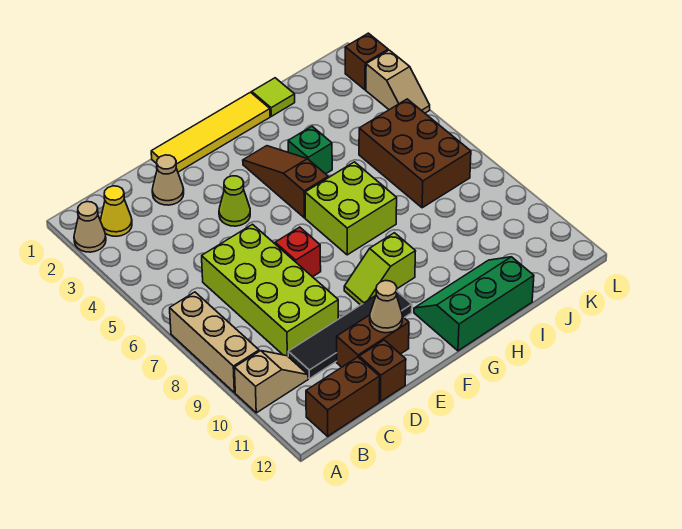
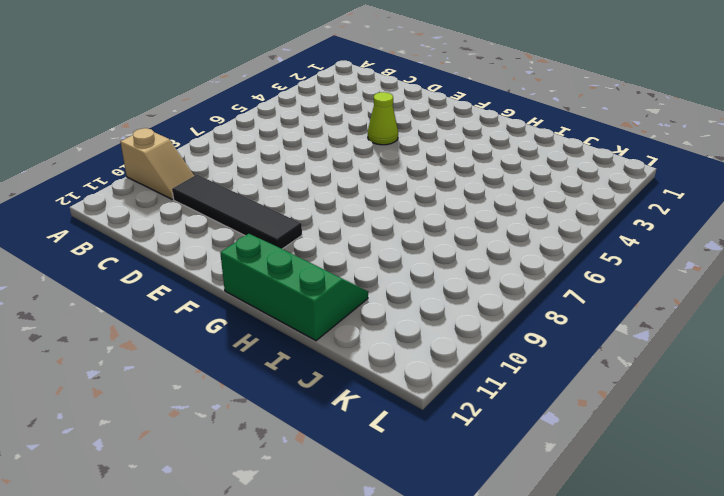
none -> tan cone A2 level 1
none -> tan brick A7:A9 level 1
none -> yellow cone B2 level 1

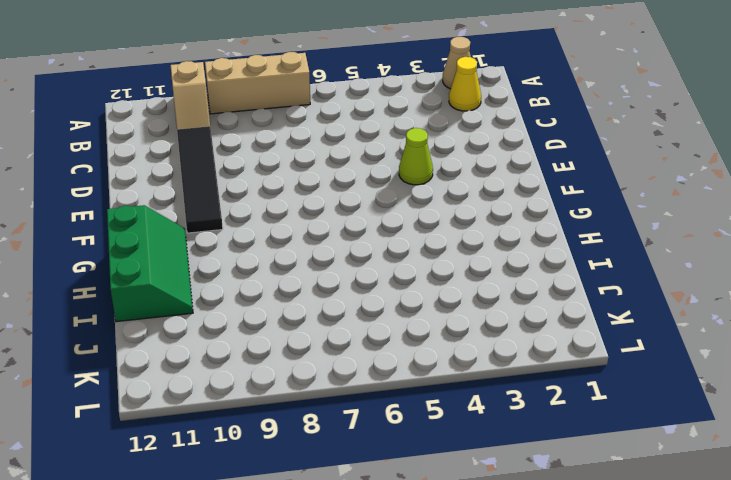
none -> brown brick B12:C12 level 1
none -> lime brick C6:D9 level 1
none -> tan cone D2 level 1

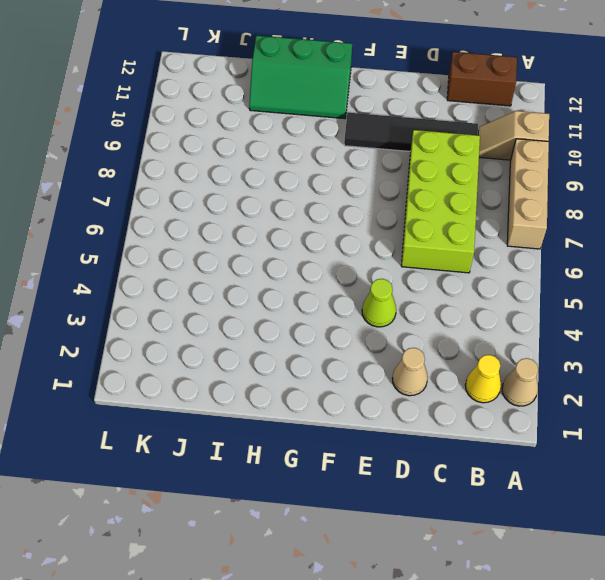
none -> brown brick D11:E11 level 1
none -> brown brick D12 level 1
none -> yellow tile E1:H1 level 1

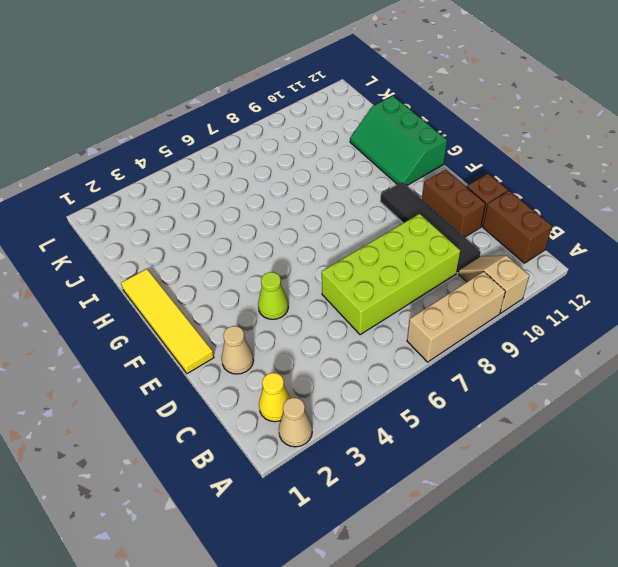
none -> red brick E7 level 1
none -> lime slope F9:G9 level 1 top G
none -> brown slope G3:G5 level 1 top 5

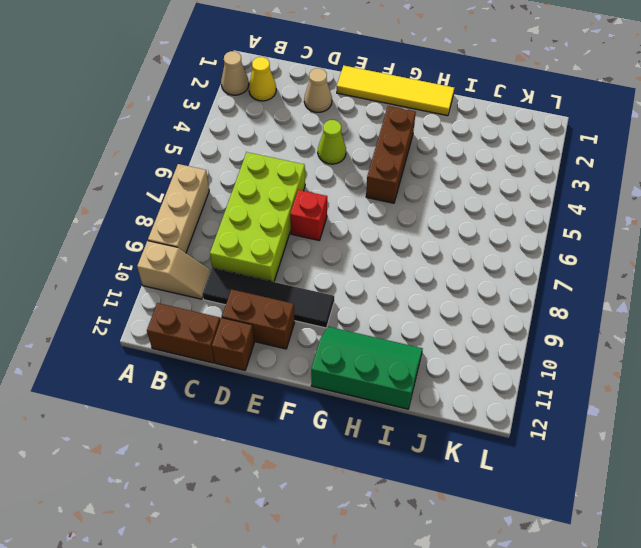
brown brick G3:G5 level 1 -> brown slope G3:G5 level 1 top 5
none -> lime slope F9:G9 level 1 top G
none -> lime brick G6:H7 level 1
none -> green brick H4 level 1

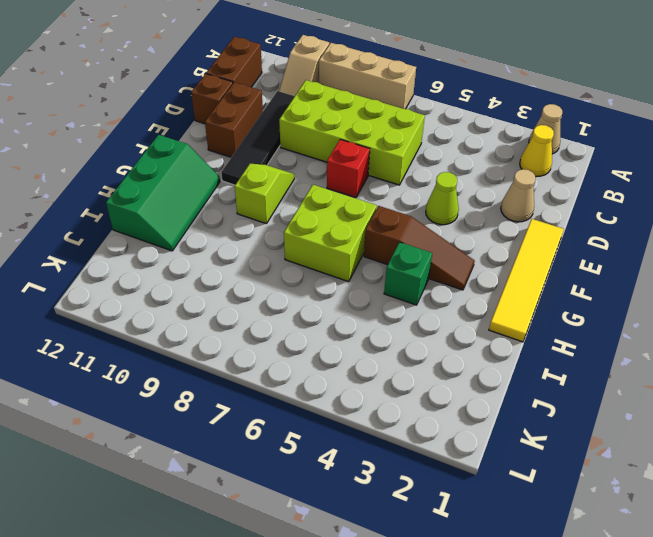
none -> lime tile I1 level 1
none -> brown brick J5:K7 level 1
none -> brown brick L2 level 1

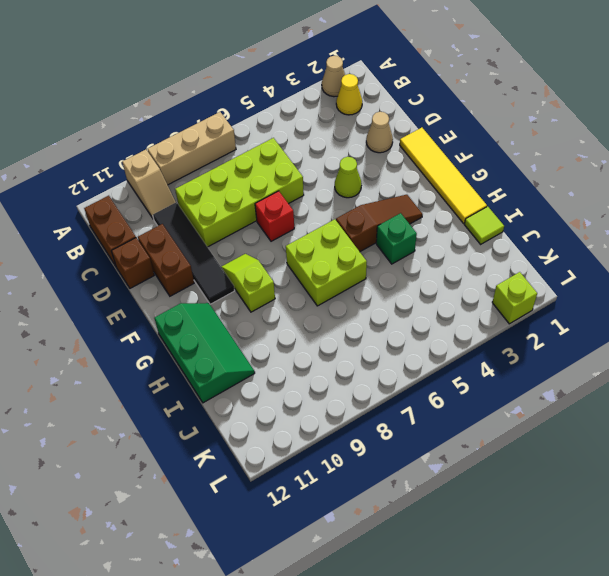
lime brick L2 level 1 -> brown brick L2 level 1
none -> brown brick J5:K7 level 1
none -> tan slope L3:L4 level 1 top 3
none -> tan cone E11 level 2

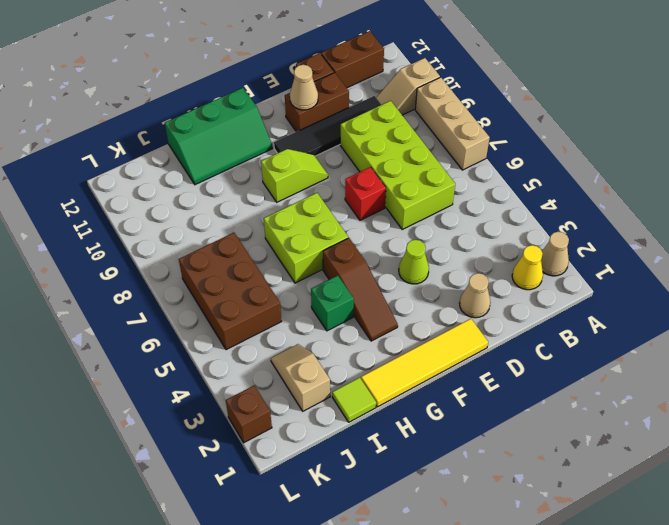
tan slope J2:J3 level 1 top 2 -> tan slope L3:L4 level 1 top 3

